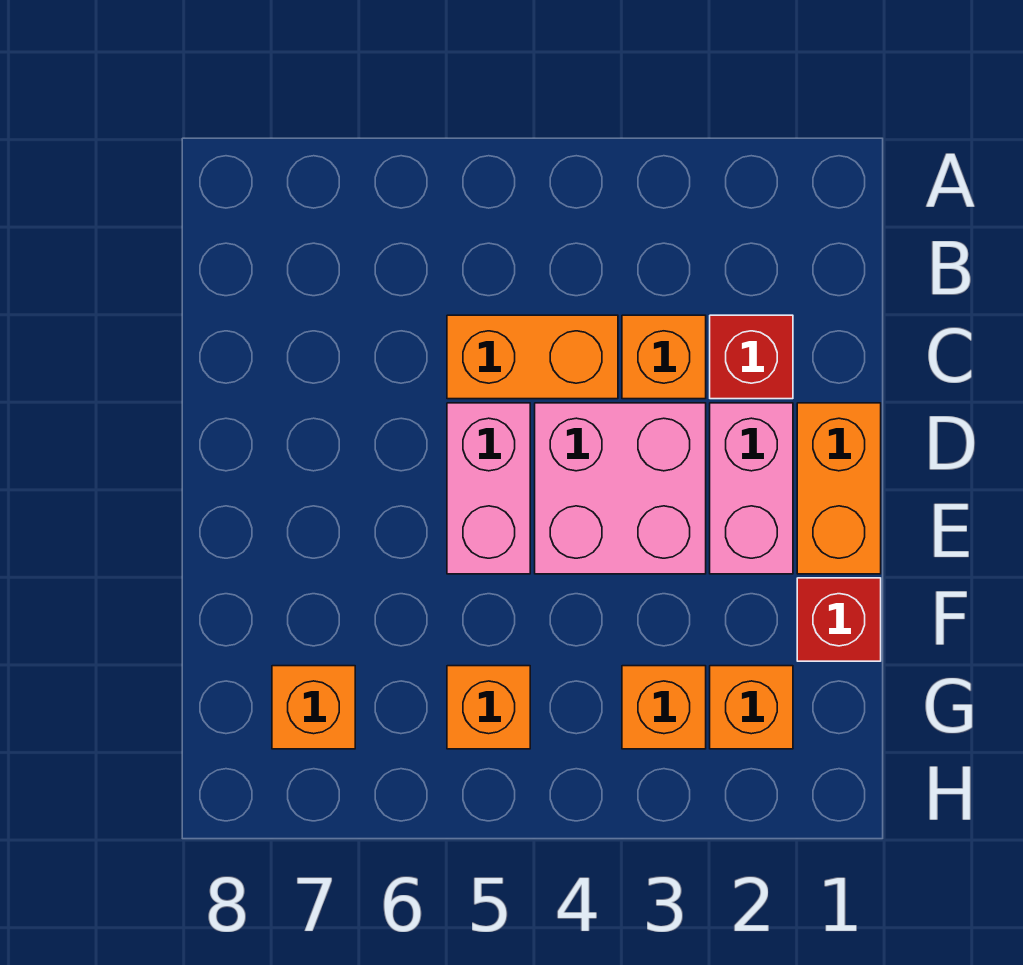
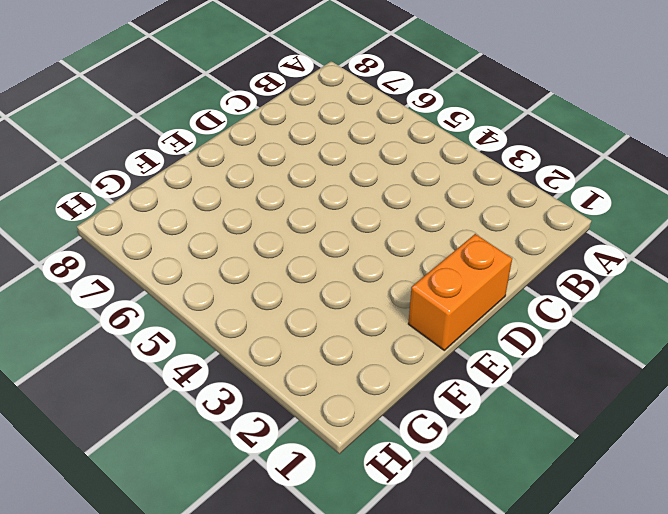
none -> red brick C2 level 1
none -> orange brick C3 level 1
none -> orange brick C4:C5 level 1

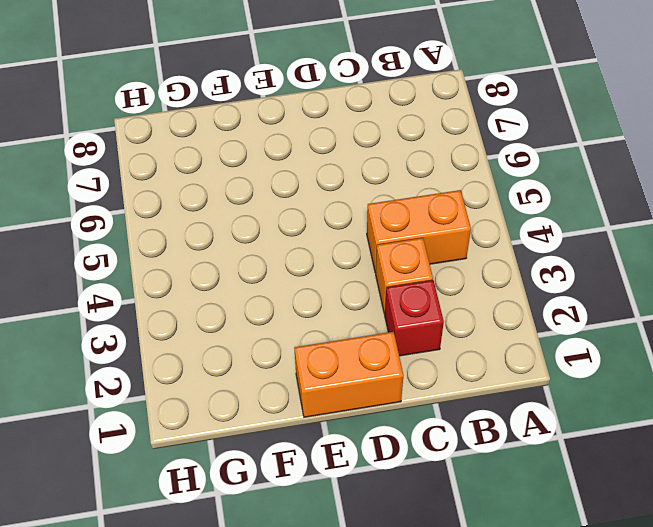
orange brick B4:C4 level 1 -> orange brick C4:C5 level 1
none -> pink brick D2:E2 level 1
none -> pink brick D3:E4 level 1
none -> pink brick D5:E5 level 1

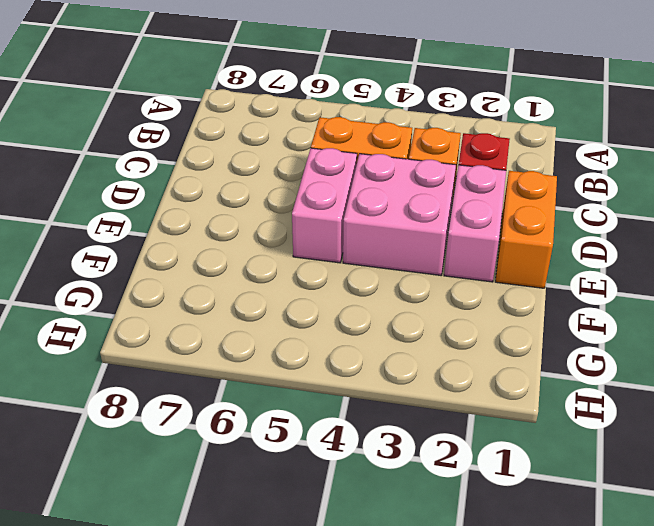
none -> red brick F1 level 1
none -> orange brick G2 level 1
none -> orange brick G3 level 1

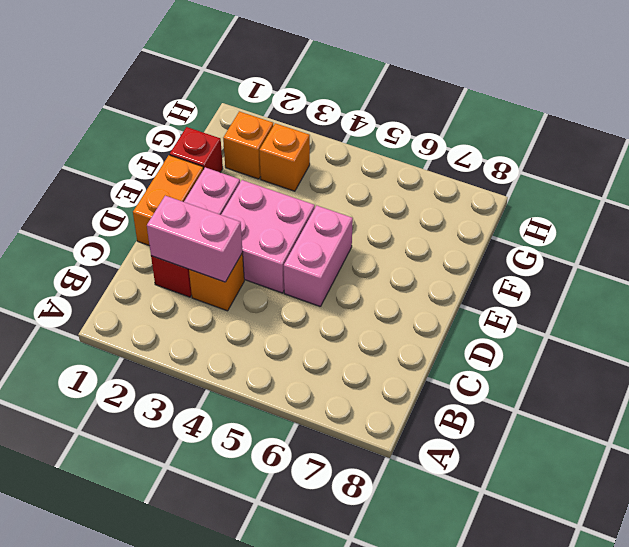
pink brick C2:C3 level 2 -> none
none -> orange brick C4:C5 level 1
none -> orange brick G5 level 1
none -> orange brick G7 level 1

